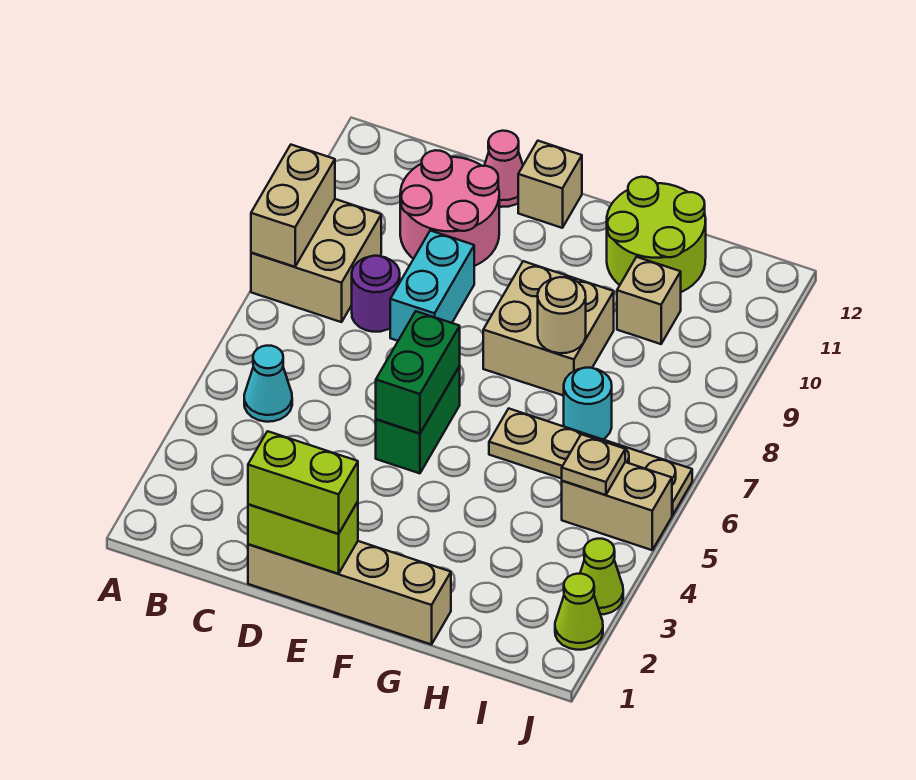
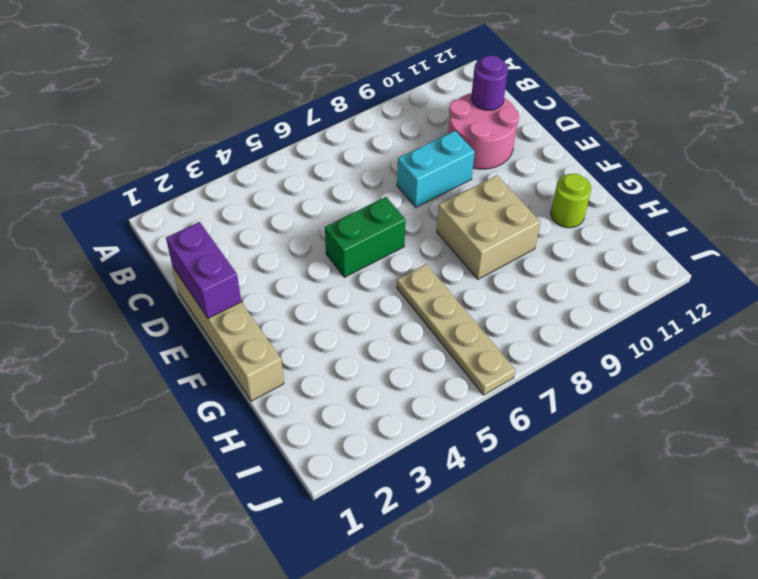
purple round brick C11 level 2 -> purple round brick C8 level 1
purple brick D1:E1 level 2 -> lime brick D1:E1 level 2
lime round brick G11 level 1 -> lime round brick G11:H12 level 1
none -> tan brick A8:B9 level 1
none -> cyan cone B5 level 1
none -> pink cone D12 level 1

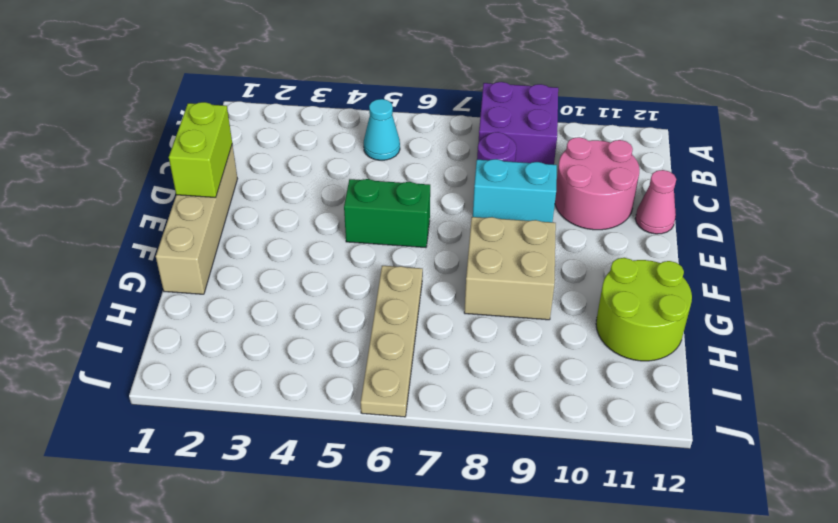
purple brick A8:B9 level 1 -> tan brick A8:B9 level 1
none -> tan brick E12 level 1
none -> cyan round brick H7 level 1
none -> tan brick H10 level 1

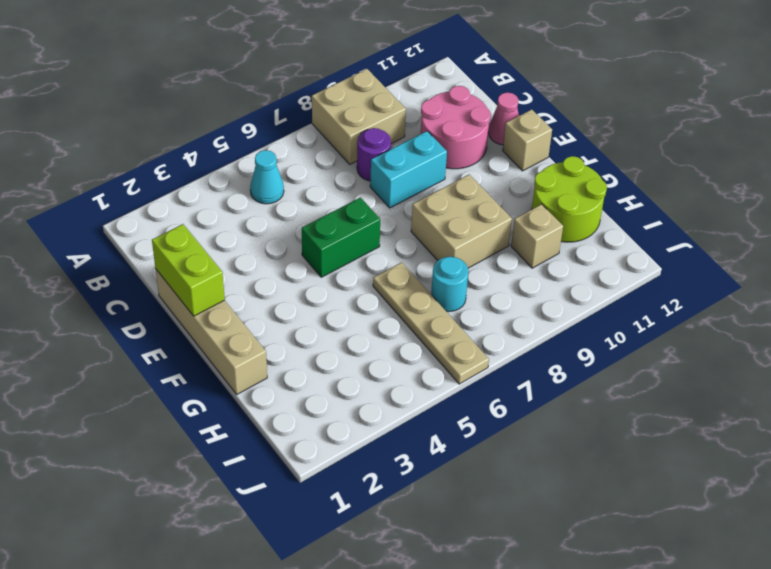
none -> tan brick I5:J5 level 1
none -> lime cone J2 level 1
none -> lime cone J3 level 1

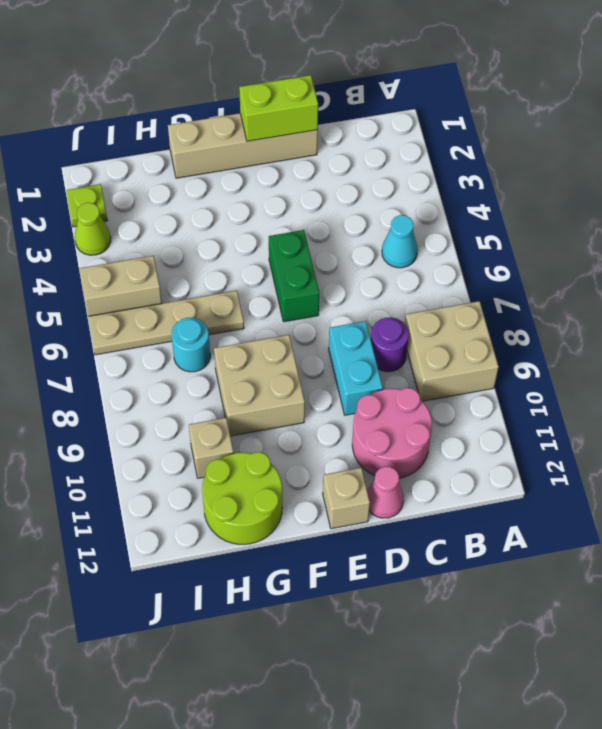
lime plate J2 level 1 -> lime cone J2 level 1
none -> tan brick A8:A9 level 2
none -> green brick E5:E6 level 2
none -> tan round brick G8 level 2

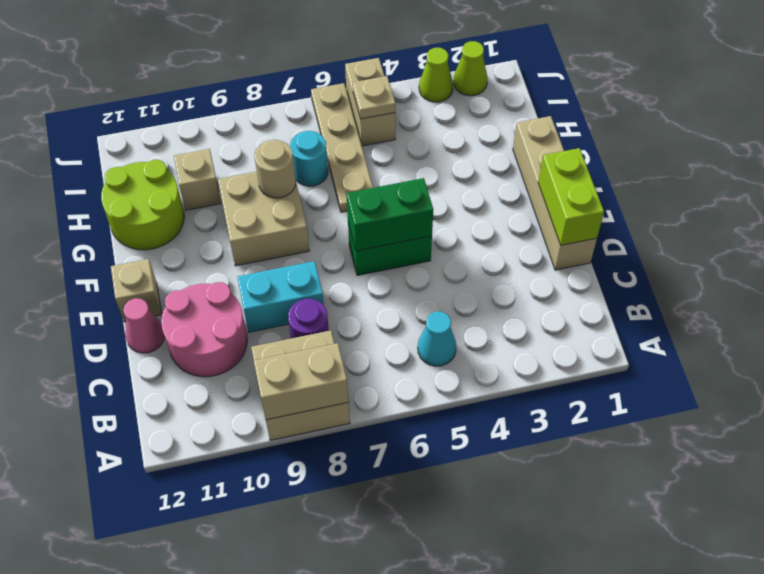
none -> lime brick D1:E1 level 3

